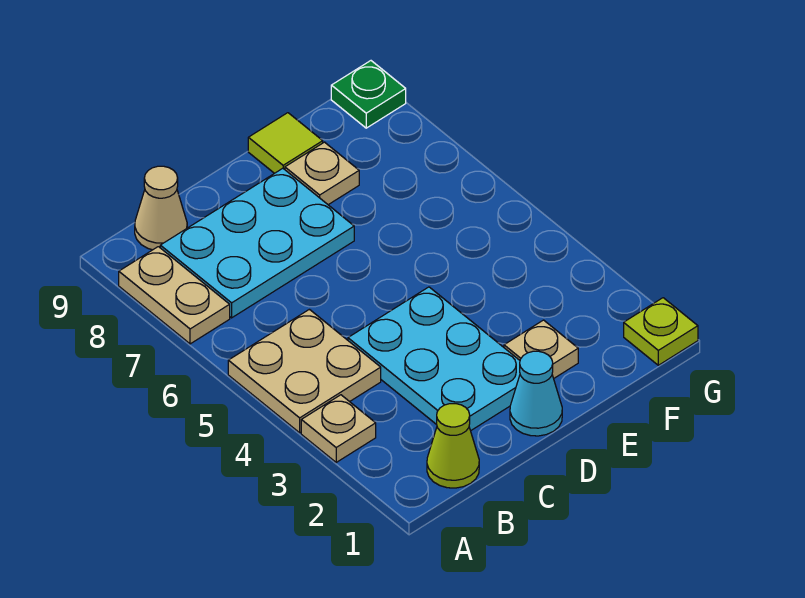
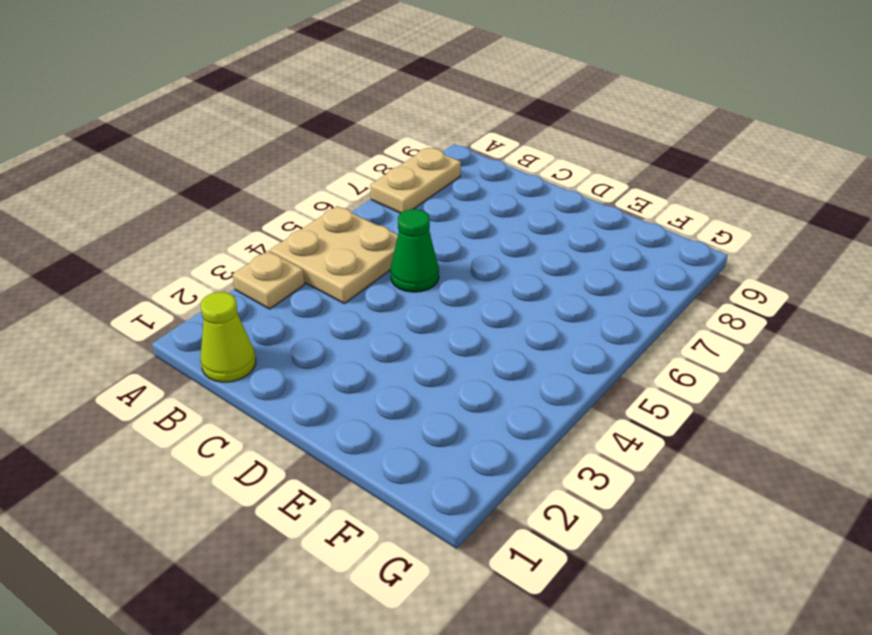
green cone C5 level 1 -> none
none -> cyan plate B7:D8 level 1
none -> tan cone B9 level 1
none -> cyan plate C2:D4 level 1

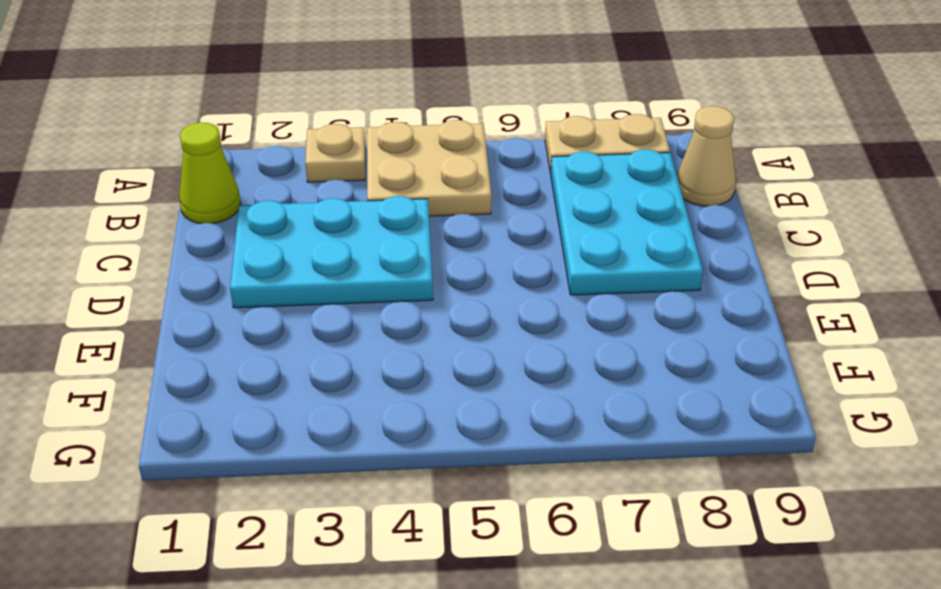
none -> cyan cone D1 level 1
none -> tan plate E2 level 1
none -> tan plate E8 level 1

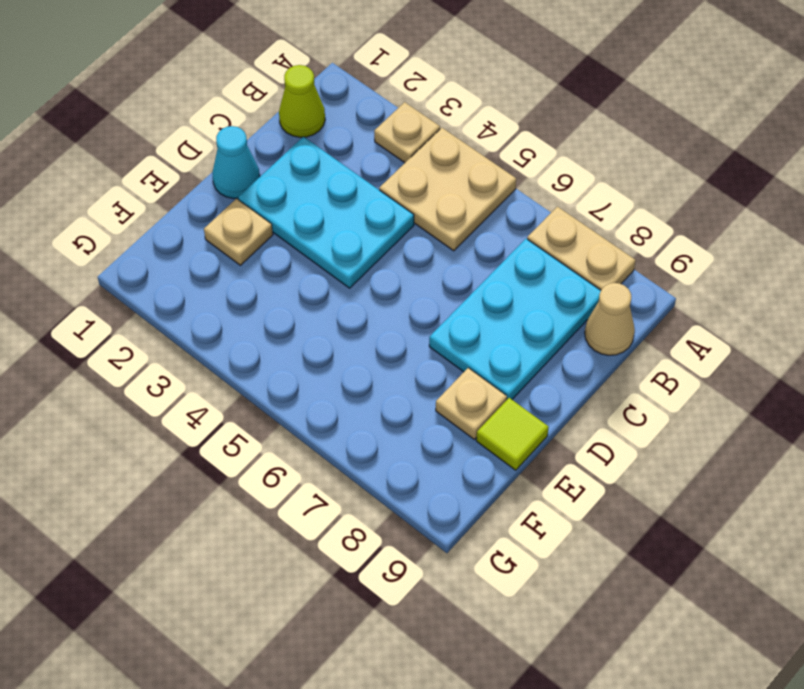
none -> lime plate G1 level 1
none -> green plate G9 level 1

